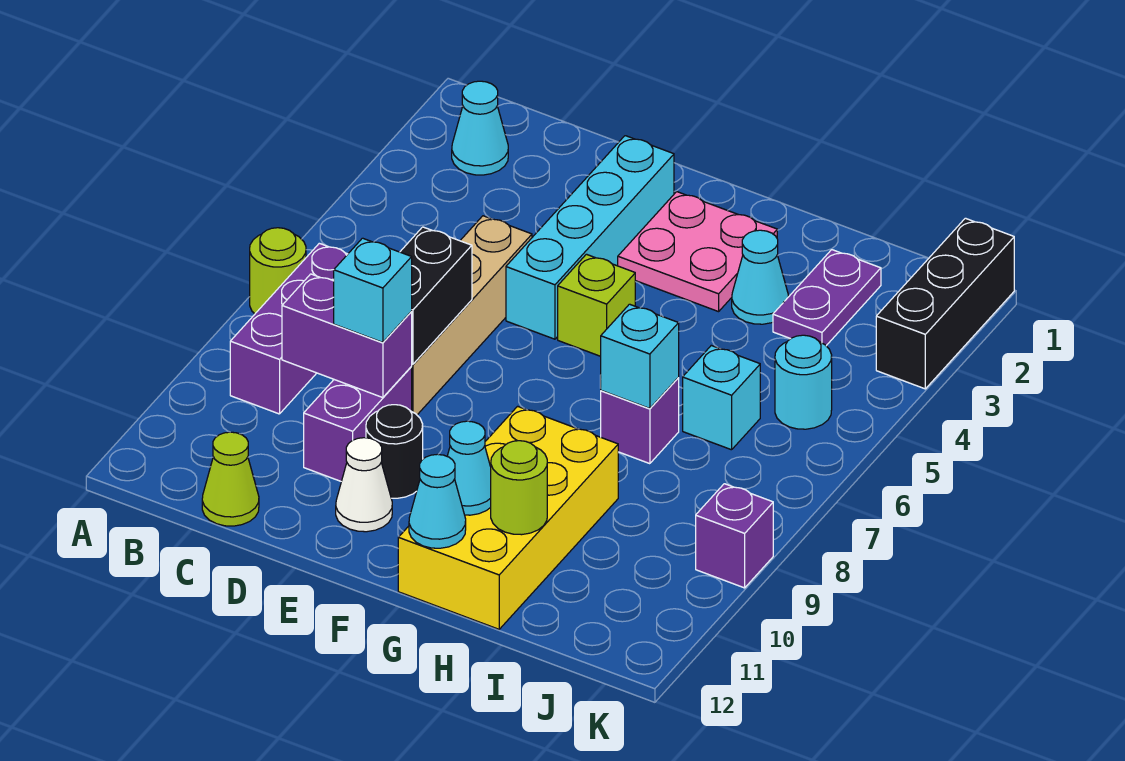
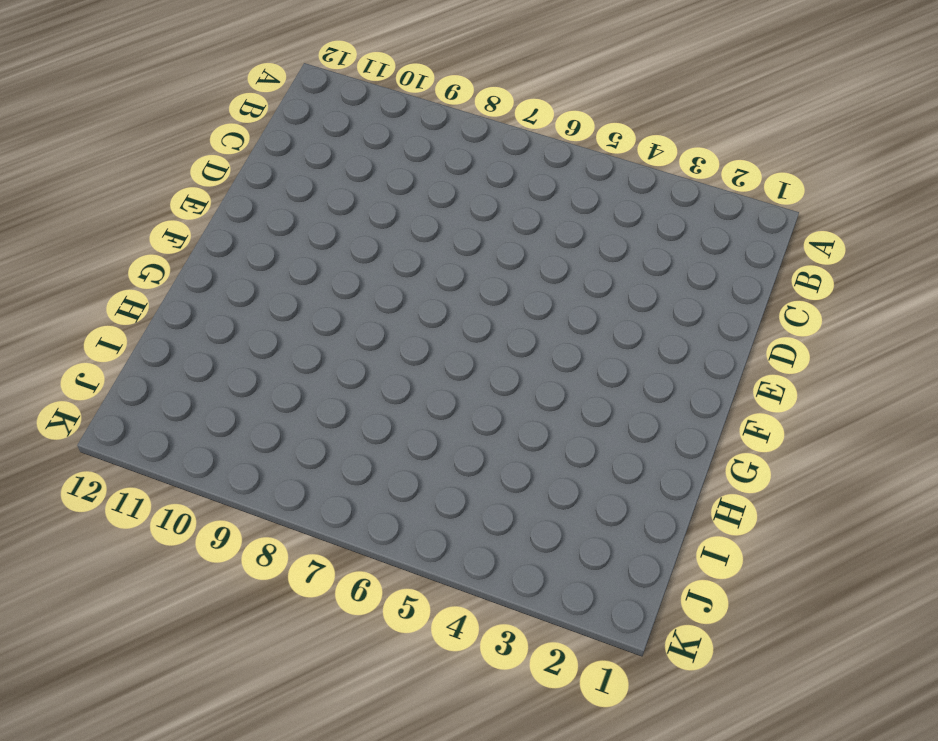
none -> lime round brick A7 level 1
none -> cyan cone B2 level 1
none -> purple brick B7:B9 level 1

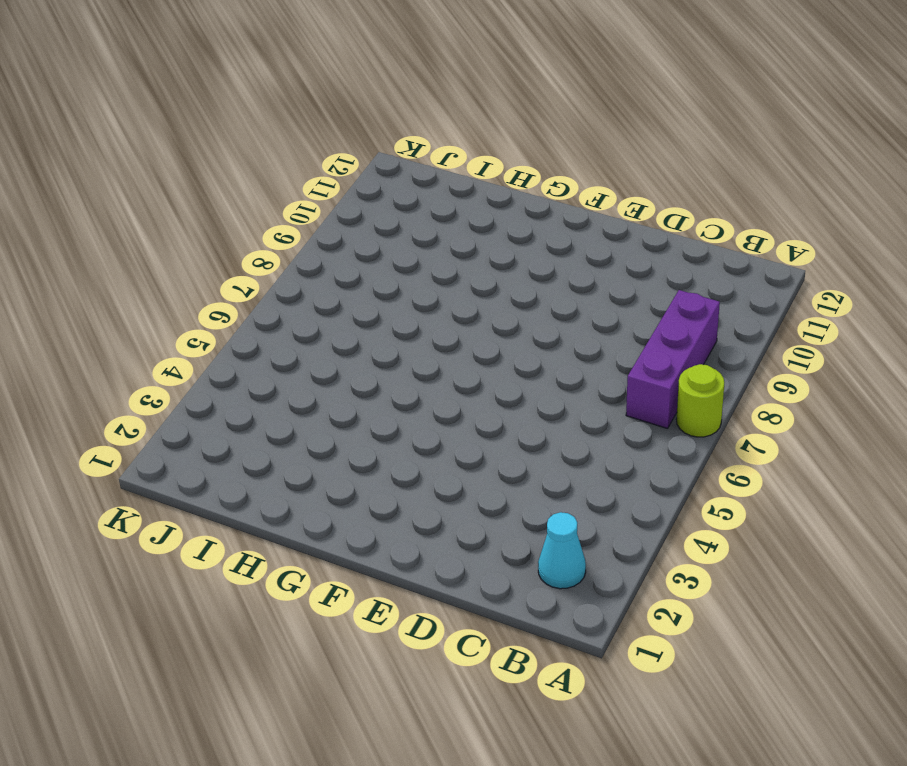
none -> lime cone C12 level 1
none -> tan brick D5:D8 level 1
none -> purple brick D9:D10 level 1

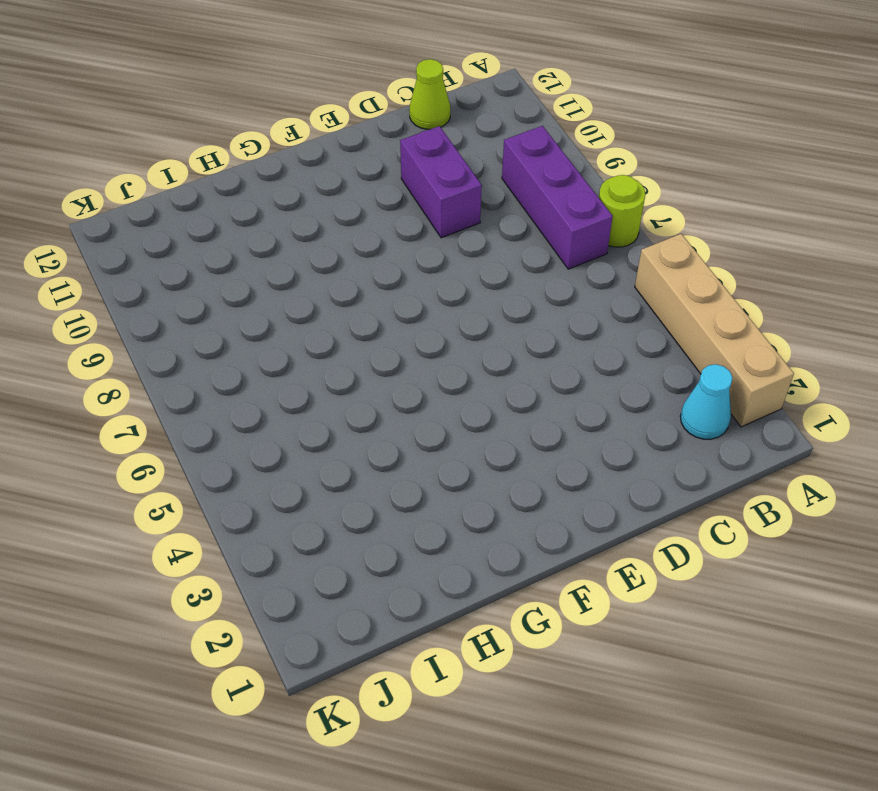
tan brick A2:A5 level 1 -> tan brick D5:D8 level 1
none -> cyan brick E2:E5 level 1
none -> black round brick E10 level 1
none -> white cone E11 level 1

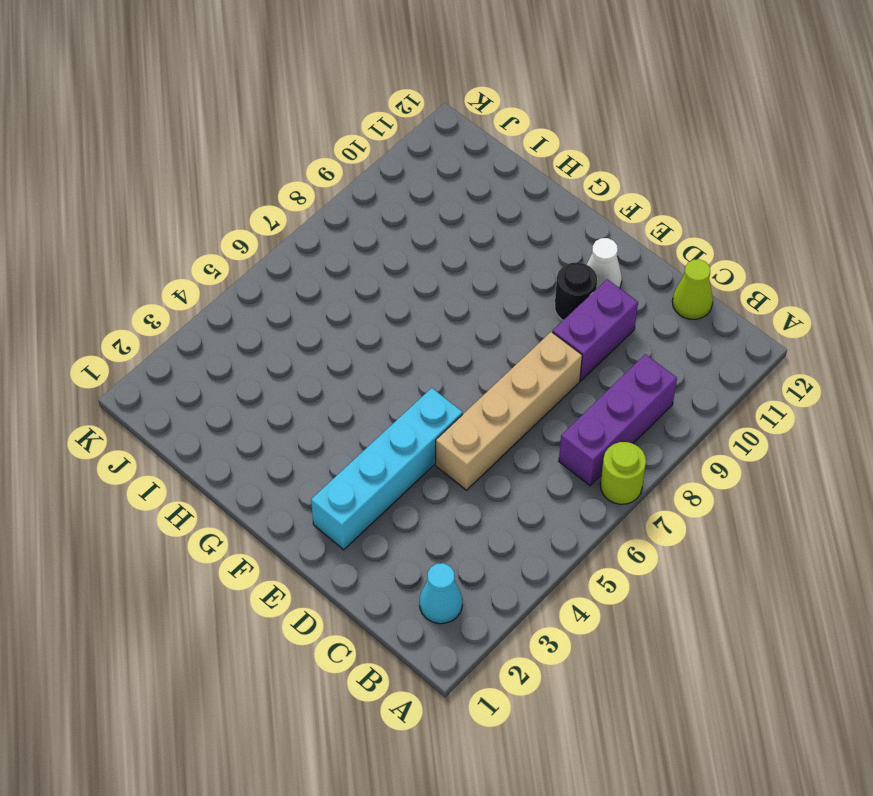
none -> pink plate F2:G3 level 1
none -> lime brick F5 level 1
none -> yellow brick G9:H12 level 1

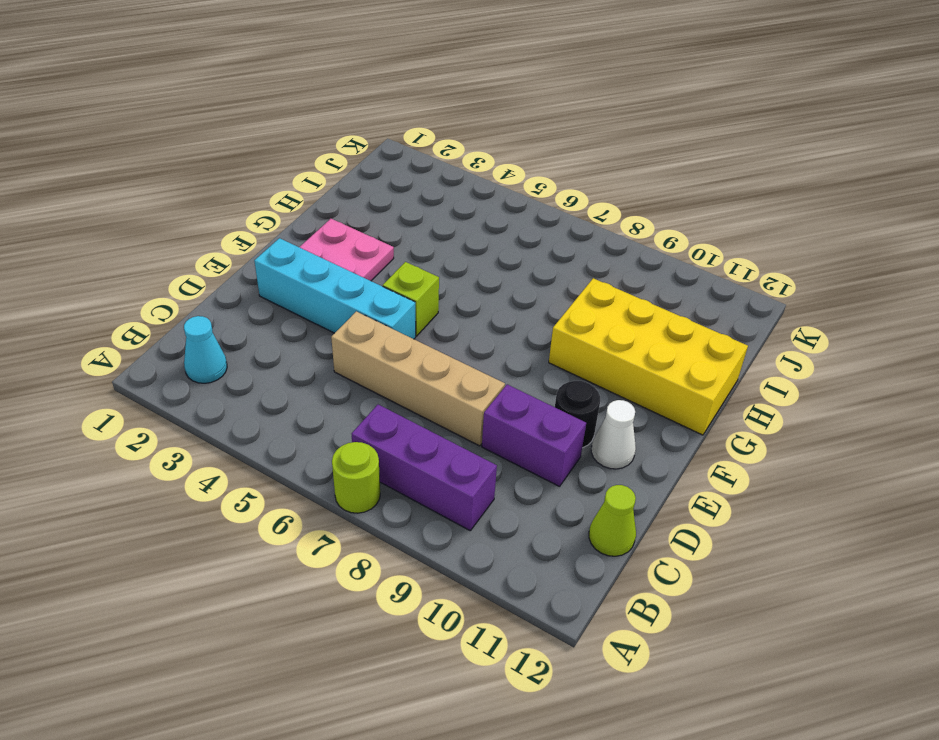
none -> cyan cone H3 level 1
none -> purple brick H7 level 1
none -> purple plate I2:I3 level 1

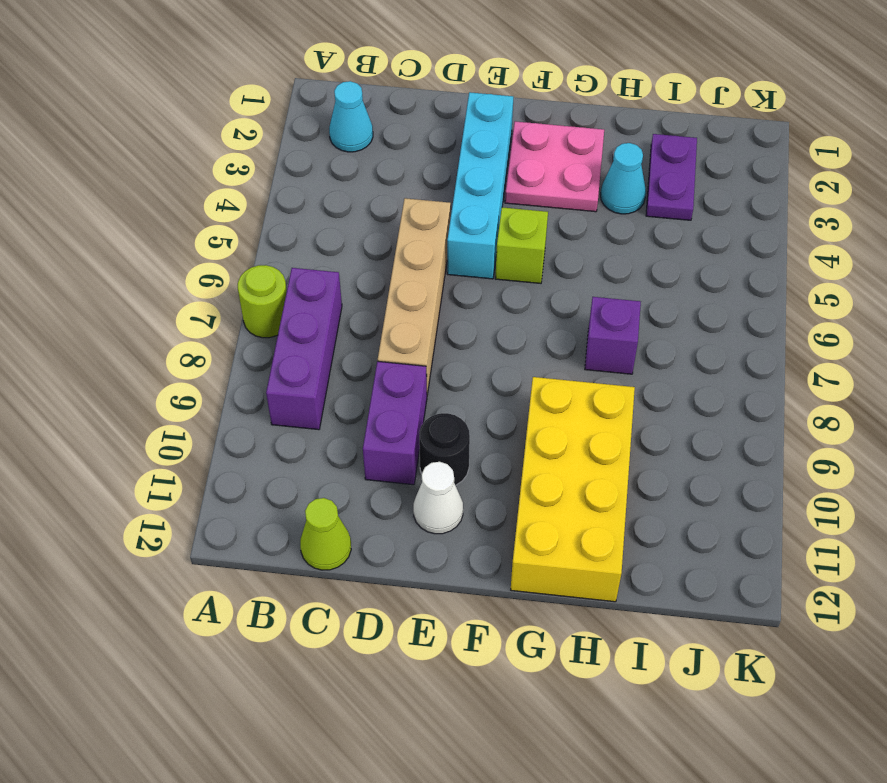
none -> cyan brick I6 level 1
none -> cyan round brick J5 level 1
none -> black brick K1:K3 level 1

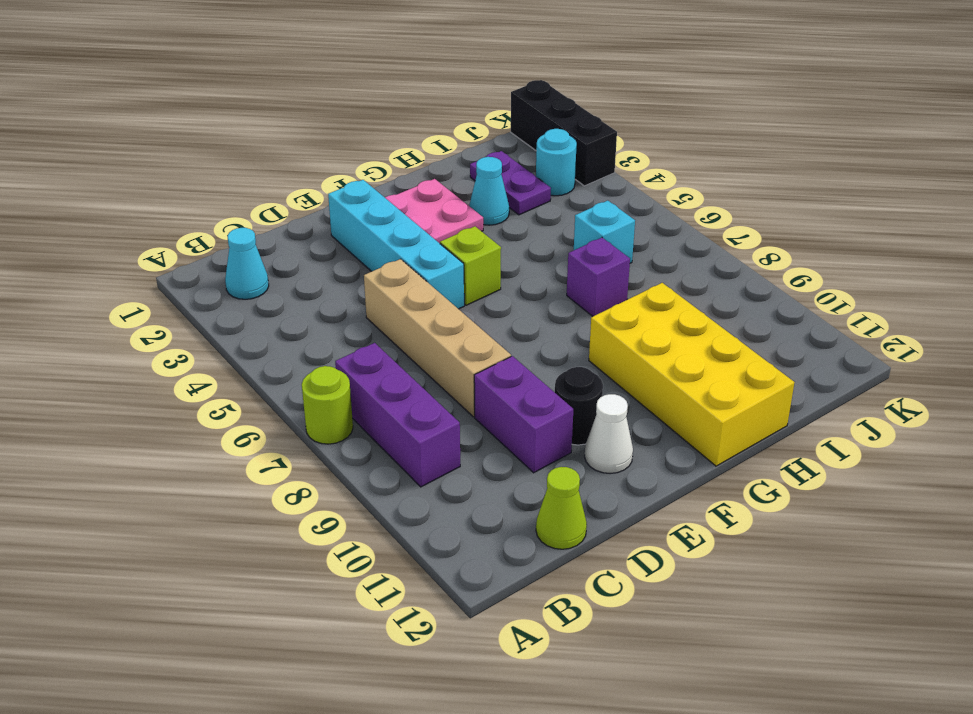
cyan round brick J3 level 1 -> cyan round brick J5 level 1
none -> purple brick K9 level 1
none -> purple brick C9:D9 level 2
none -> black brick D7:D8 level 2

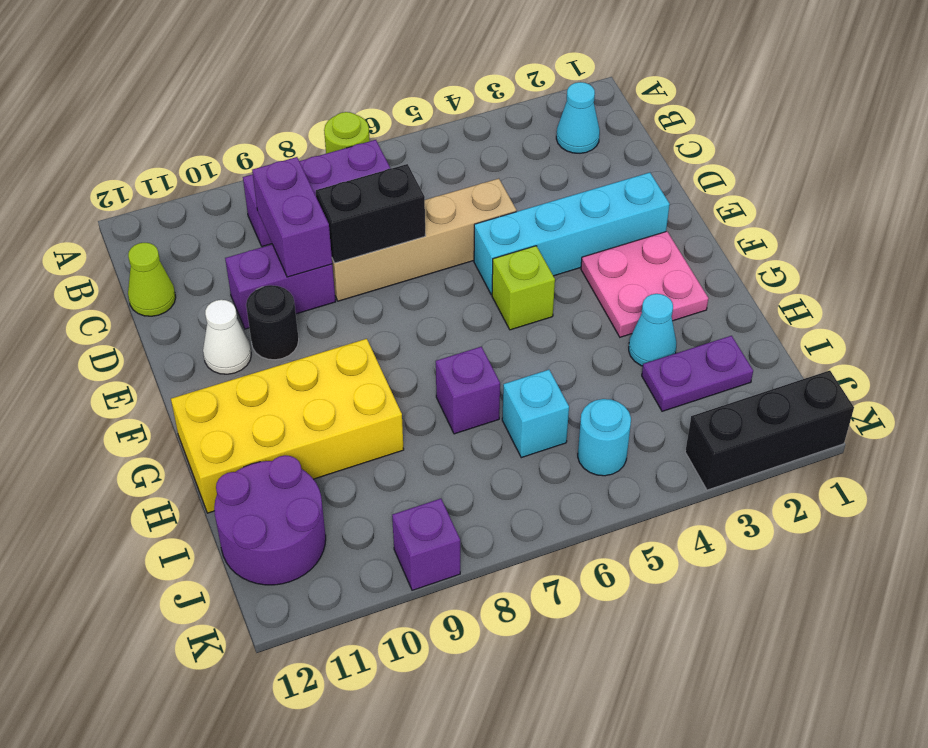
purple round brick I11:J12 level 1 -> none
none -> cyan cone G11 level 2
none -> cyan cone G12 level 2
none -> cyan brick H7 level 2

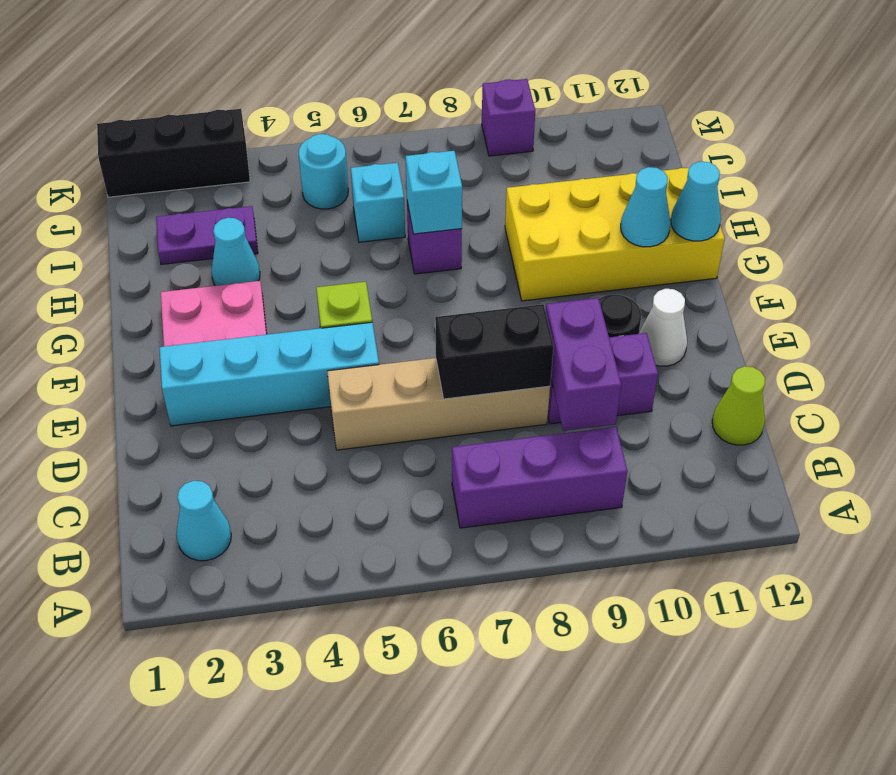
none -> lime round brick A7 level 1
none -> lime round brick H11 level 2
none -> cyan brick D9 level 3

